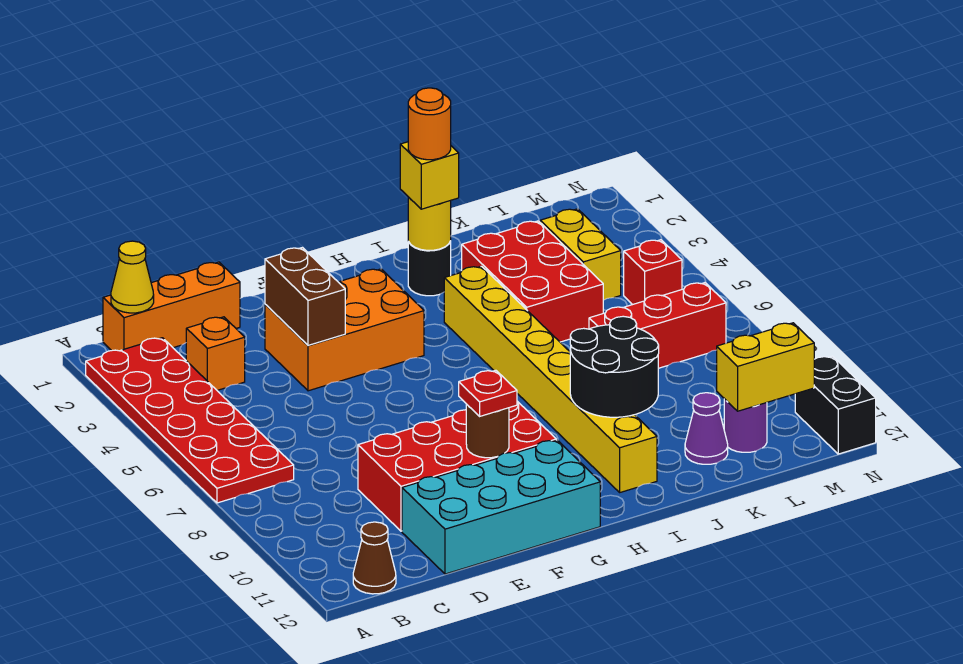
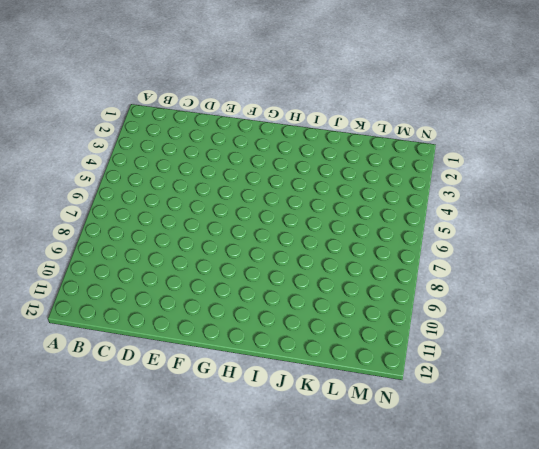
none -> red plate A2:B7 level 1
none -> orange brick B1:D1 level 1
none -> brown cone B12 level 1

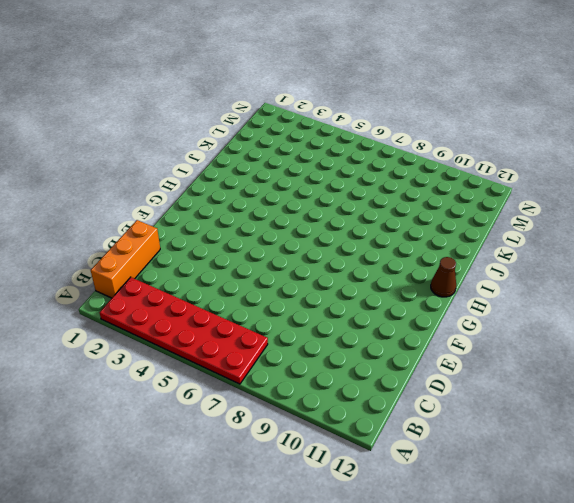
brown cone H12 level 1 -> brown cone B12 level 1
none -> orange brick C3 level 1
none -> red brick D9:G10 level 1
none -> cyan brick D11:G12 level 1

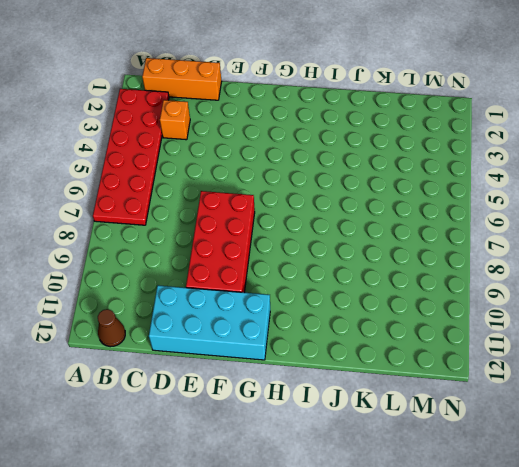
red brick E7:F10 level 1 -> red brick D9:G10 level 1
none -> orange brick E3:G4 level 1
none -> black round brick I2 level 1
none -> yellow brick I4:I11 level 1

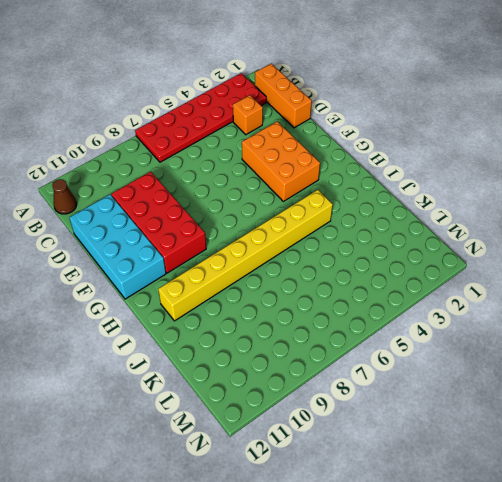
none -> black round brick I2 level 1
none -> red brick J3:K5 level 1
none -> red brick K7:M7 level 1

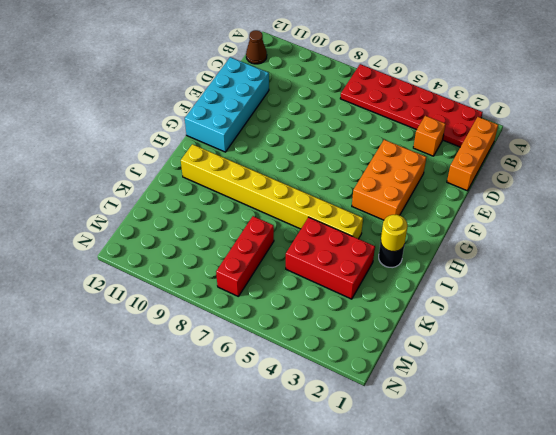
none -> red brick D9:G10 level 1
none -> purple cone K11 level 1
none -> yellow brick L3:L4 level 1

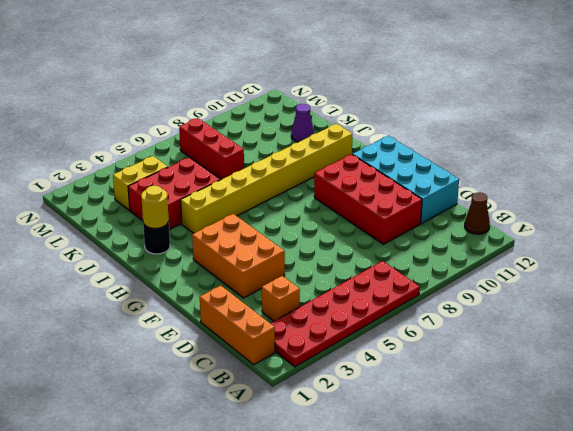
none -> purple round brick L11 level 1
none -> red brick M5 level 1
none -> black brick N11:N12 level 1

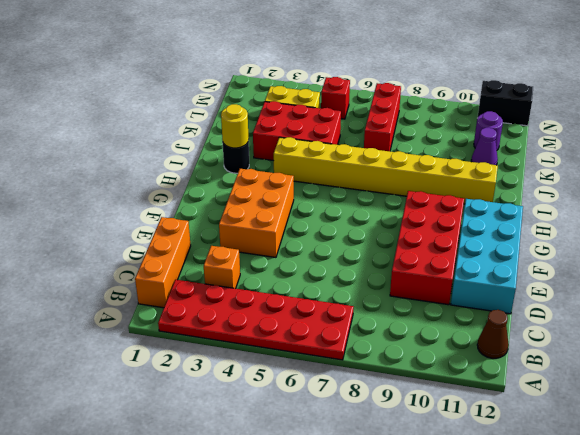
none -> yellow cone B1 level 2
none -> brown brick E3:E4 level 2
none -> brown round brick F10 level 2

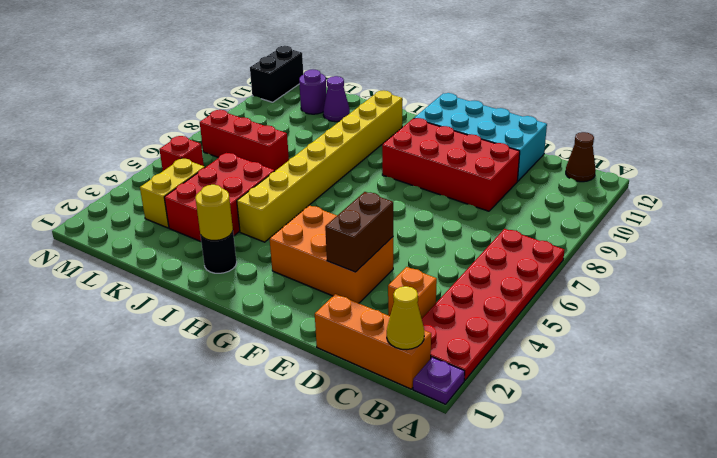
purple plate A1 level 1 -> none
none -> brown round brick F10 level 2
none -> black round brick I9:J10 level 2
none -> yellow brick L11:M11 level 2

